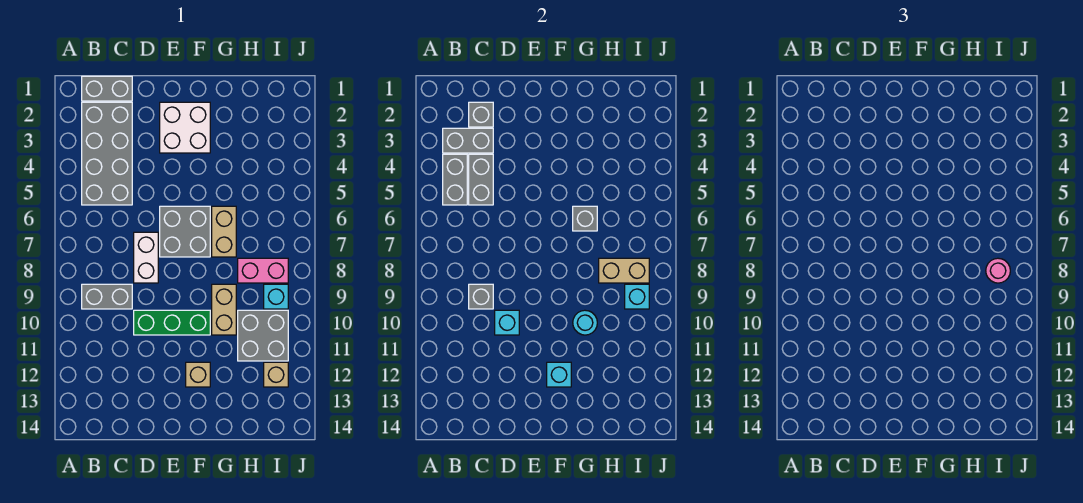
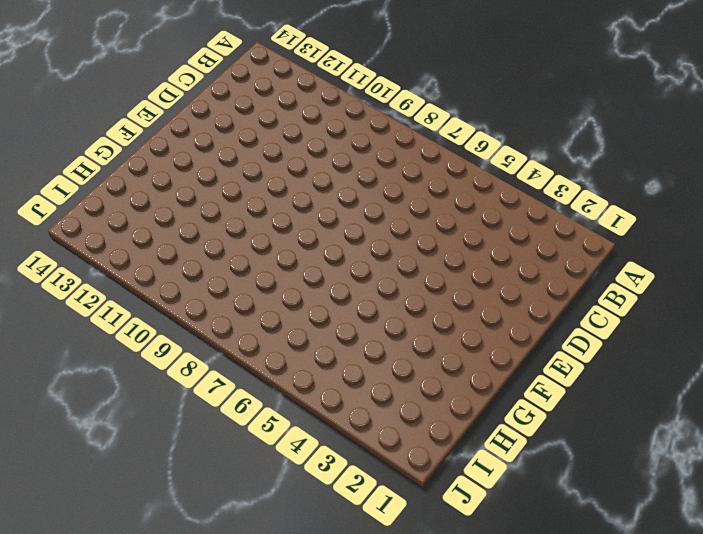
none -> grey brick B1:C1 level 1
none -> grey brick B2:C5 level 1
none -> grey brick B9:C9 level 1

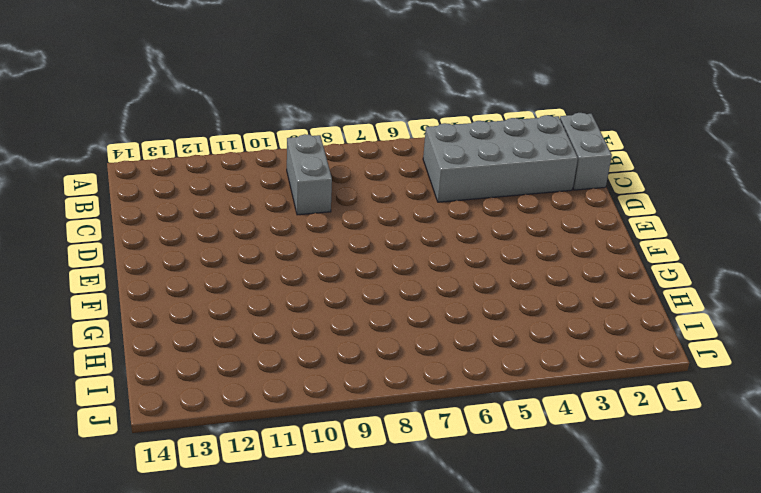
none -> white brick D7:D8 level 1
none -> green brick D10:F10 level 1
none -> white brick E2:F3 level 1

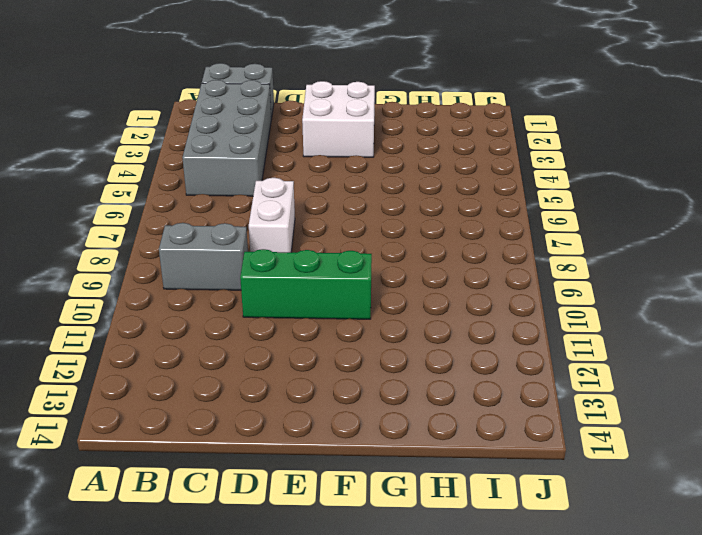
none -> grey brick E6:F7 level 1
none -> tan brick F12 level 1
none -> tan brick G6:G7 level 1

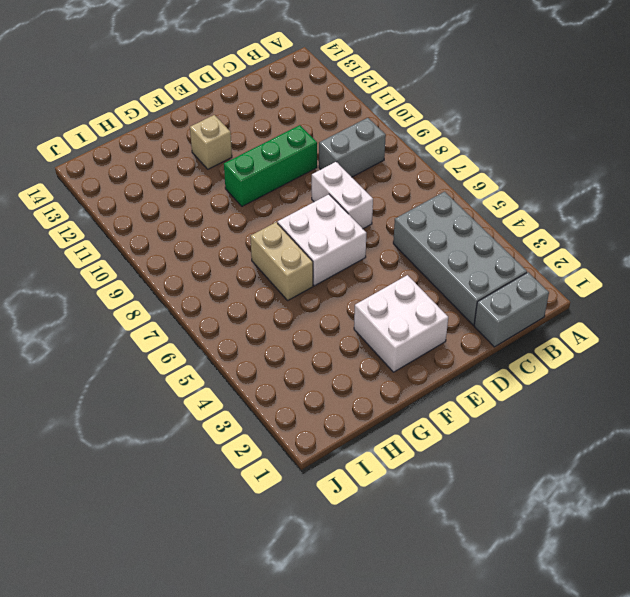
white brick E6:F7 level 1 -> grey brick E6:F7 level 1
none -> tan brick G9:G10 level 1
none -> pink brick H8:I8 level 1
none -> grey brick H10:I11 level 1

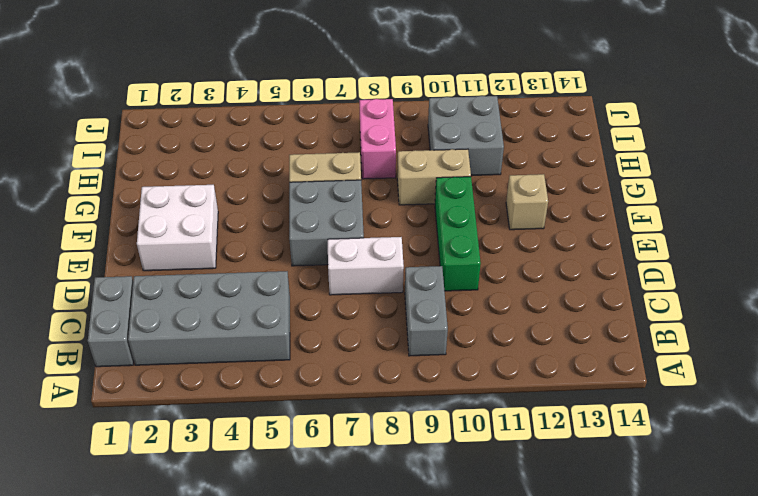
none -> cyan brick I9 level 1
none -> tan brick I12 level 1
none -> grey brick B3:C3 level 2

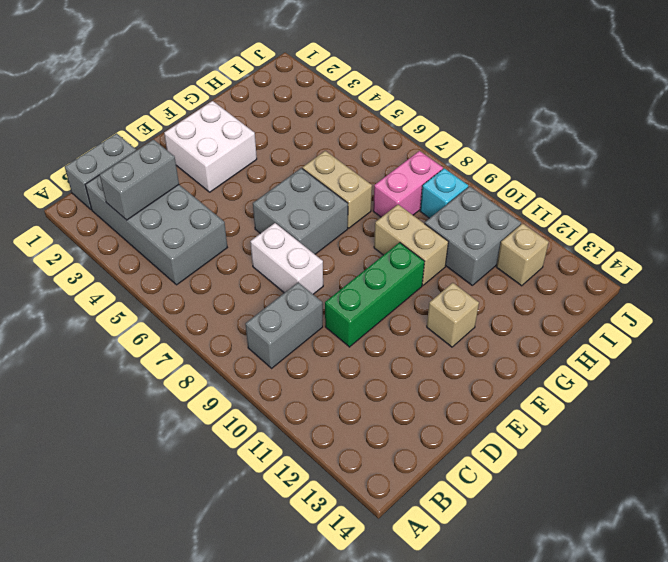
none -> grey brick B4:B5 level 2
none -> grey brick C2 level 2
none -> grey brick C4:C5 level 2

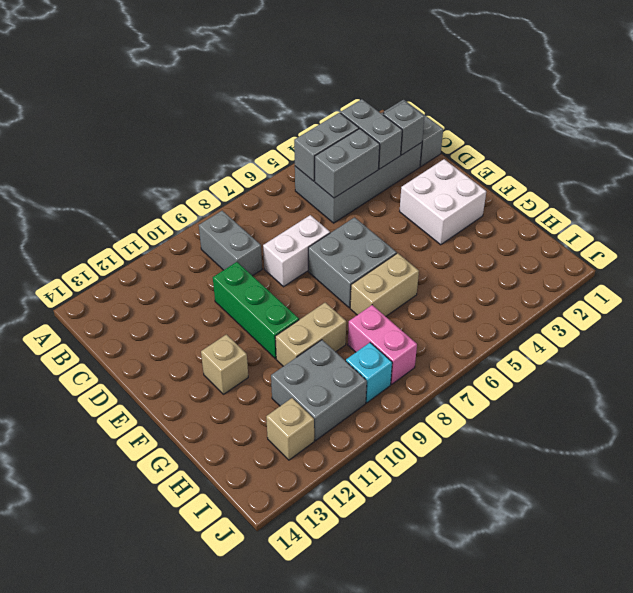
none -> grey brick C9 level 2
none -> cyan brick D10 level 2
none -> cyan brick F12 level 2

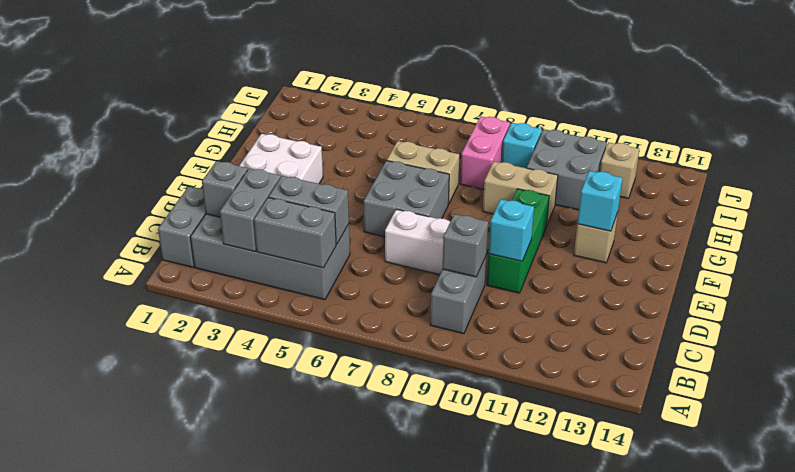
none -> grey brick G6 level 2
none -> cyan round brick G10 level 2
none -> tan brick H8:I8 level 2

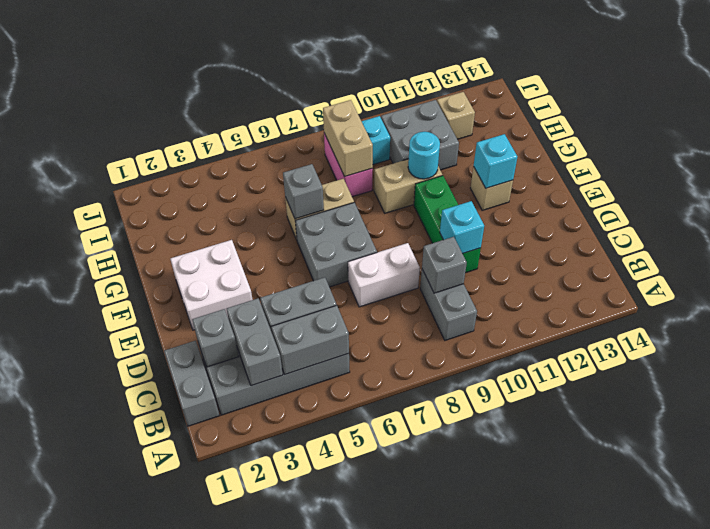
none -> cyan brick I9 level 2
none -> pink round brick I8 level 3

